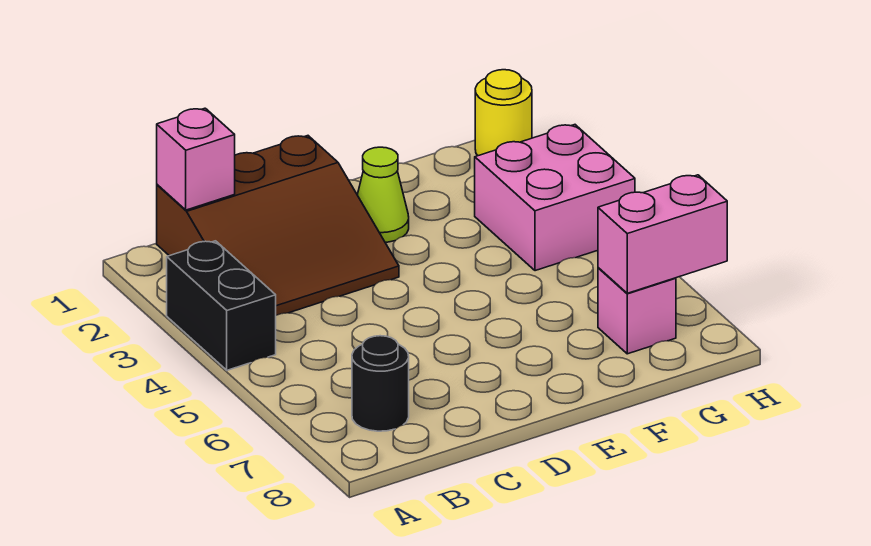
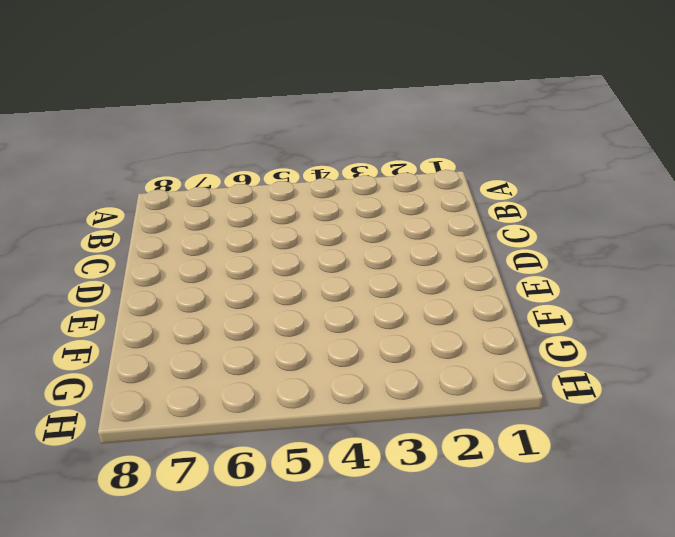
none -> black brick A3:A4 level 1
none -> brown slope B1:D3 level 1 top 1

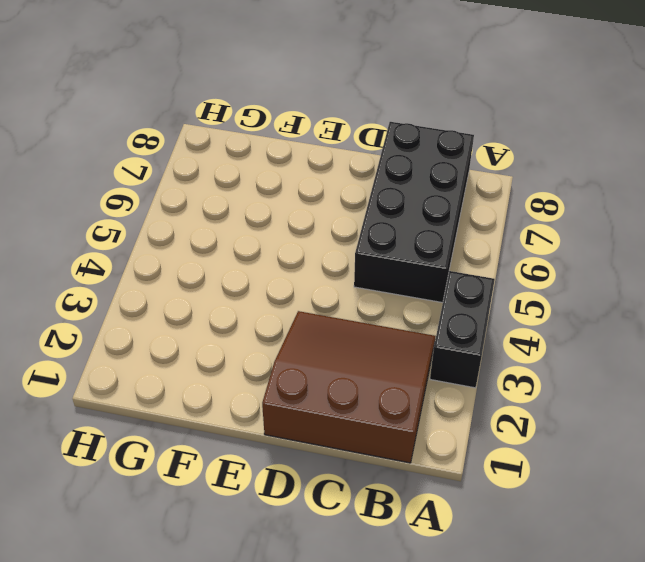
black brick B5:C8 level 1 -> black round brick B7 level 1
none -> lime cone E2 level 1
none -> pink brick G3:H4 level 1

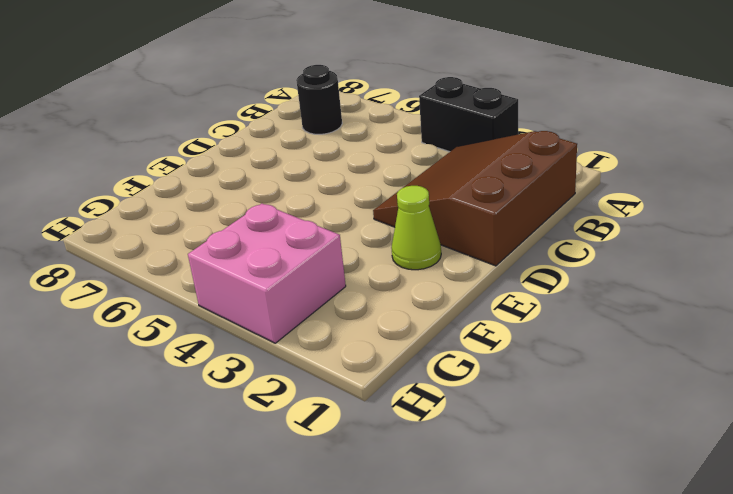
none -> pink brick G7 level 1
none -> yellow round brick H1 level 1

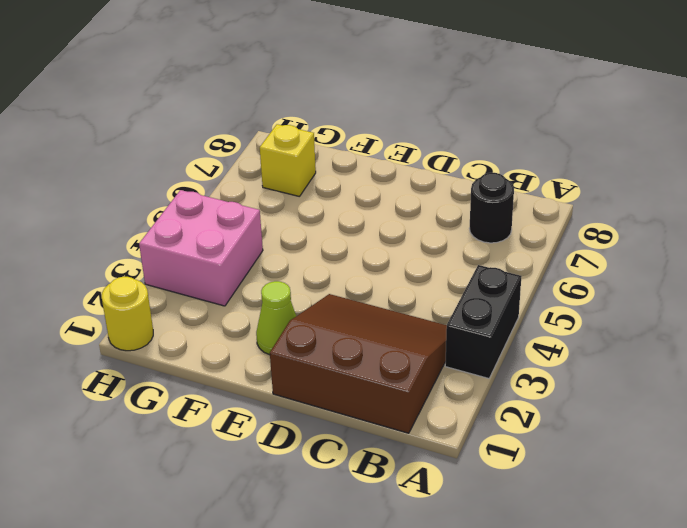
yellow brick G7 level 1 -> pink brick G7 level 1
none -> pink brick B1 level 2
none -> pink brick G7:H7 level 2

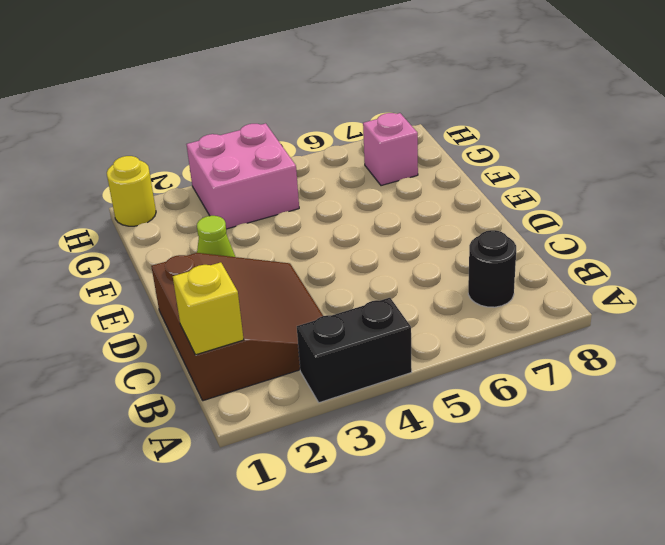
yellow brick B1 level 2 -> pink brick B1 level 2
none -> pink brick G7:H7 level 2

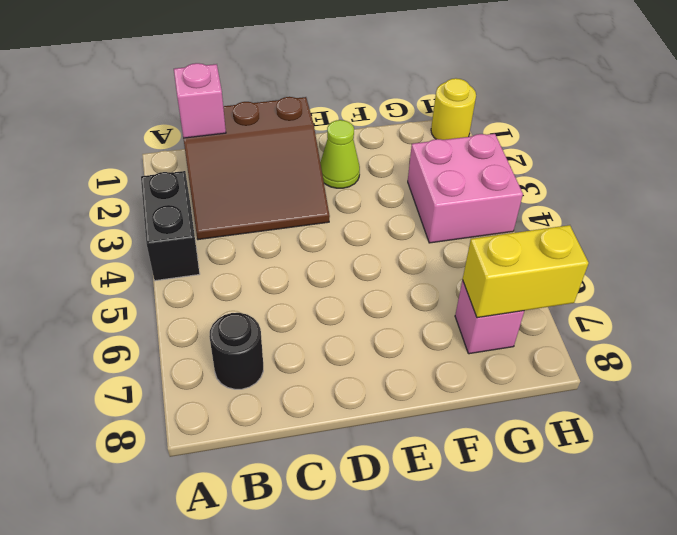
yellow brick G7:H7 level 2 -> pink brick G7:H7 level 2

